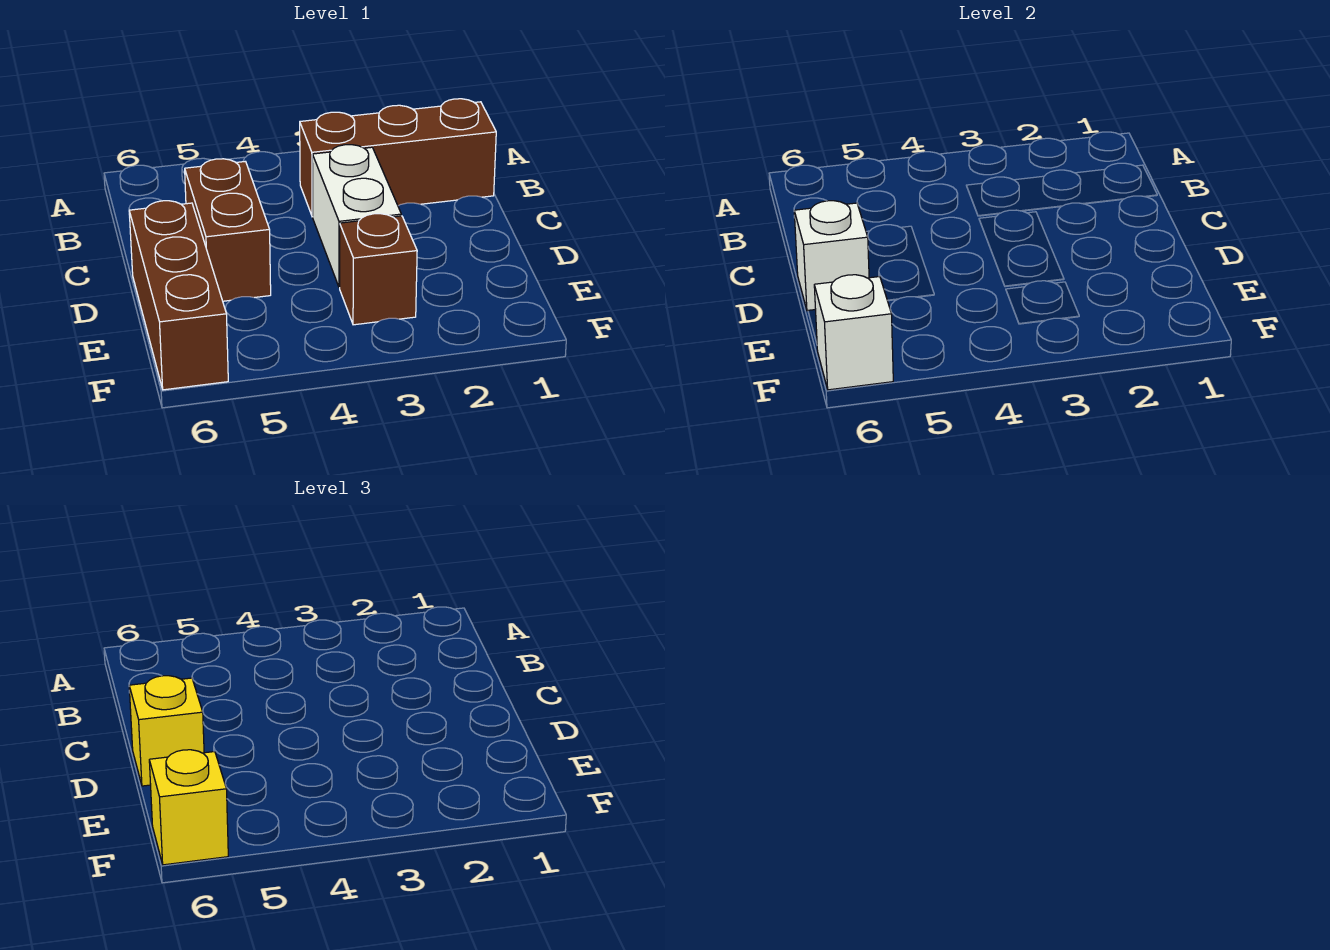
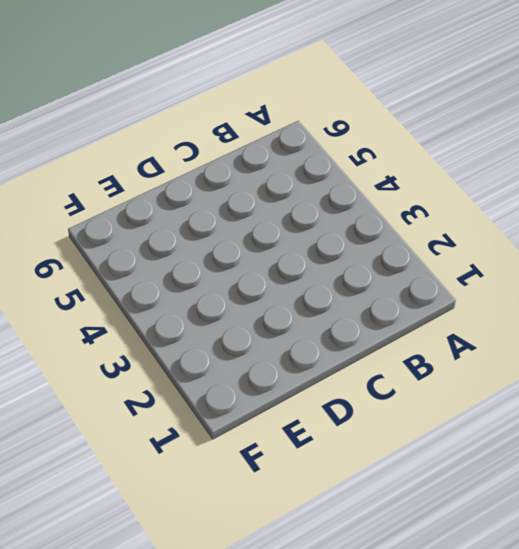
none -> brown brick B1:B3 level 1
none -> white brick C3:D3 level 1

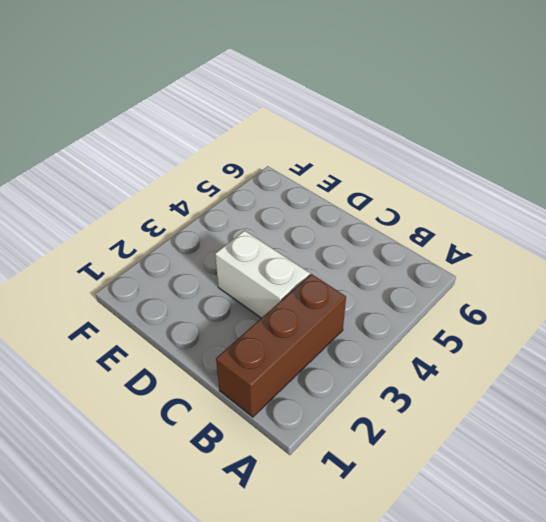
none -> brown brick C5:D5 level 1
none -> brown brick D6:F6 level 1

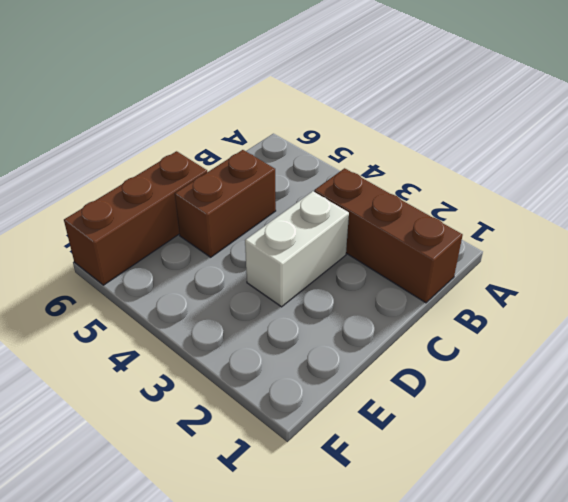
none -> brown brick E3 level 1
none -> white brick D6 level 2

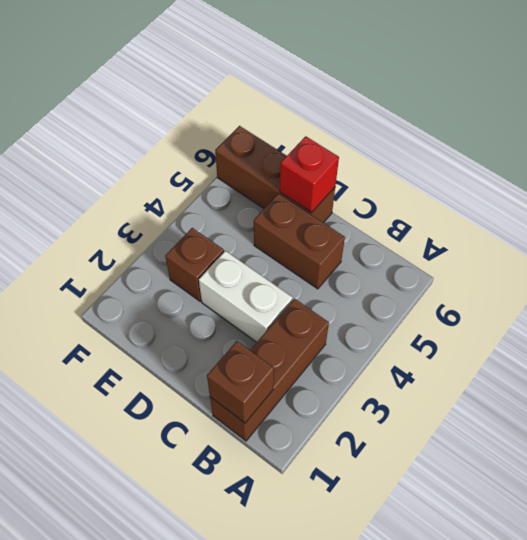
brown brick B1 level 2 -> none
red brick D6 level 2 -> white brick D6 level 2
none -> white brick F6 level 2
none -> yellow brick D6 level 3

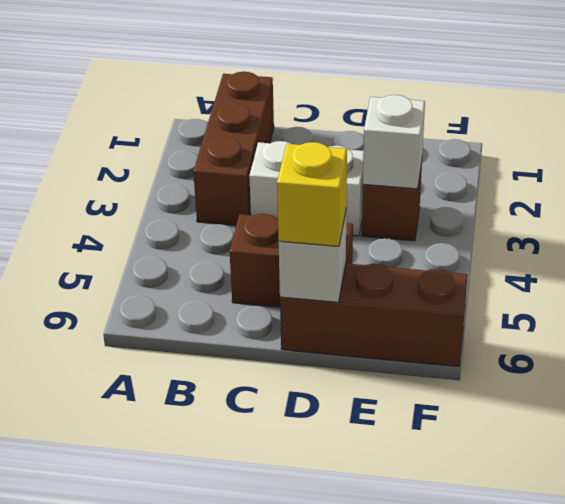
white brick E3 level 2 -> white brick F6 level 2
none -> yellow brick F6 level 3

